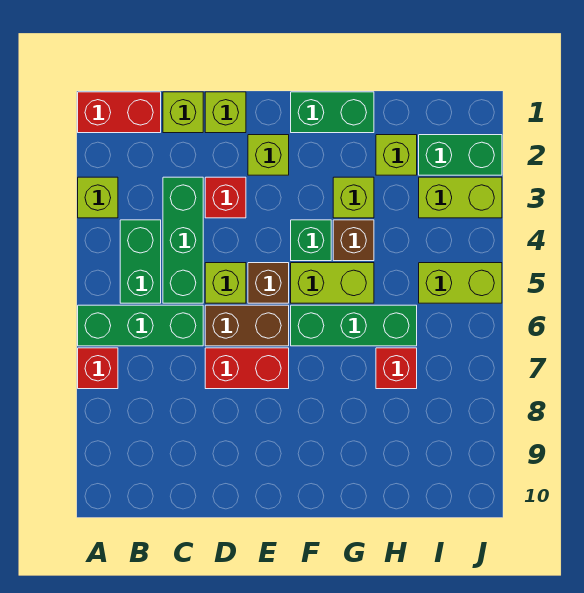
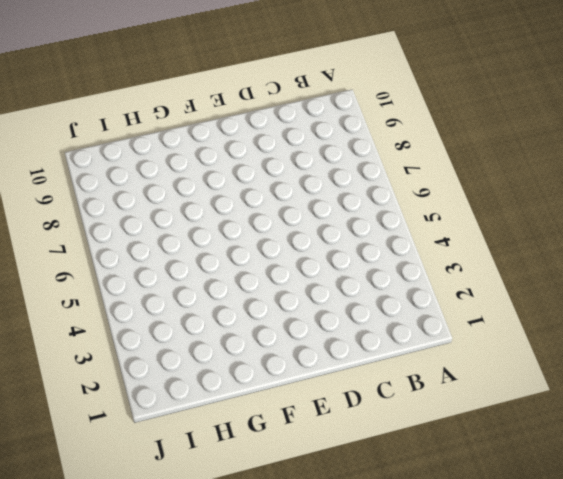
none -> red brick A1:B1 level 1
none -> lime brick A3 level 1
none -> green brick A6:C6 level 1

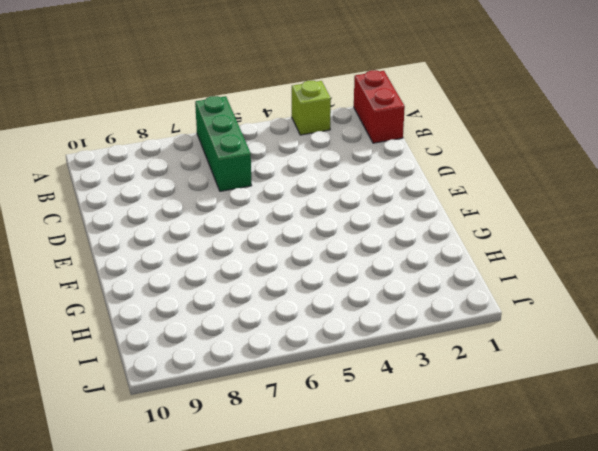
none -> red brick A7 level 1
none -> green brick B4:B5 level 1
none -> lime brick C1 level 1

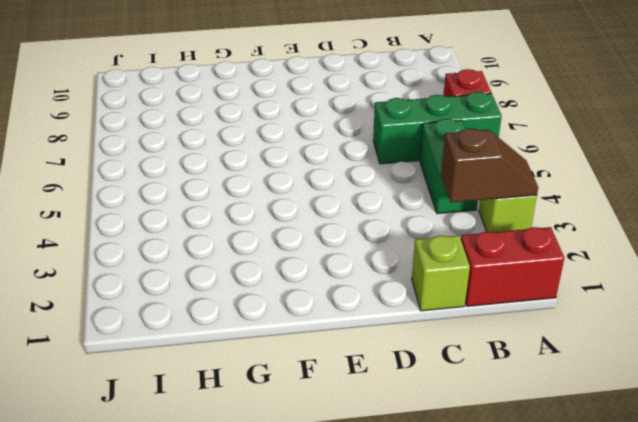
brown slope A3:B3 level 2 top B -> none
none -> green brick C3:C5 level 1
none -> lime brick D1 level 1
none -> red brick D3 level 1

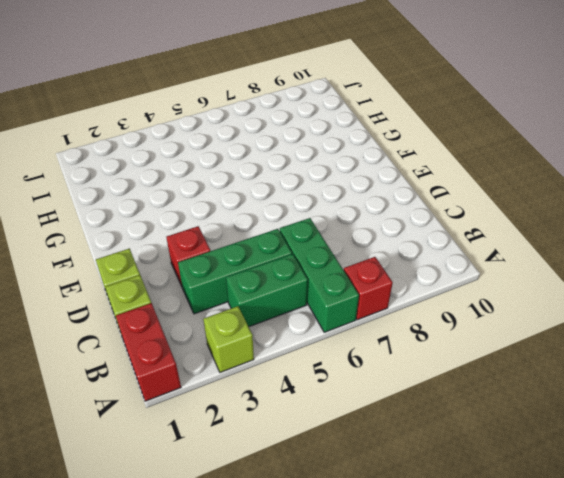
none -> lime brick D5 level 1
none -> brown brick D6:E6 level 1
none -> red brick D7:E7 level 1

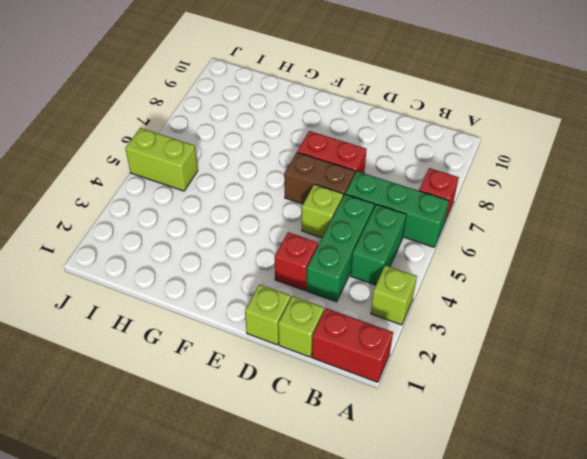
none -> lime brick E2 level 1
none -> brown brick E5 level 1
none -> green brick F1:G1 level 1

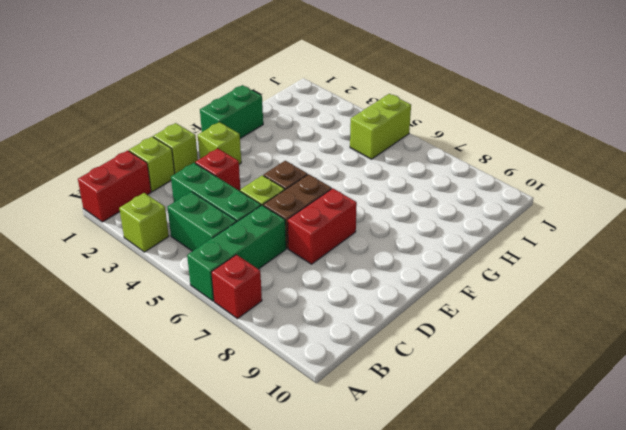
none -> green brick F4 level 1
none -> lime brick F5:G5 level 1
none -> green brick F6:H6 level 1

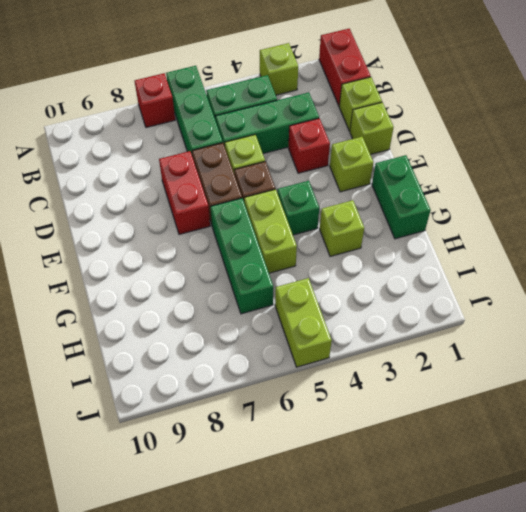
none -> brown brick G4 level 1
none -> lime brick H2 level 1
none -> red brick H7 level 1

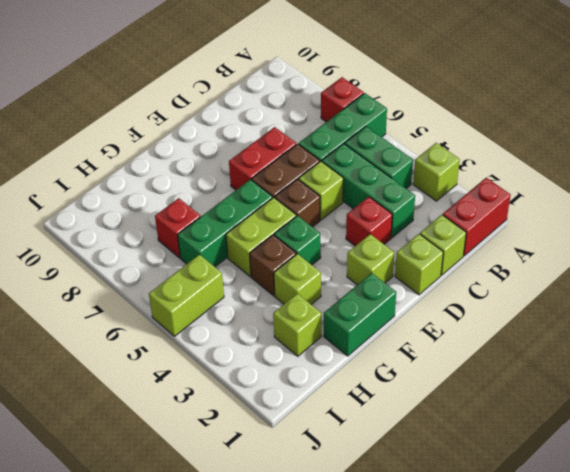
none -> green brick I2:J2 level 1
none -> lime brick I3:J3 level 1

